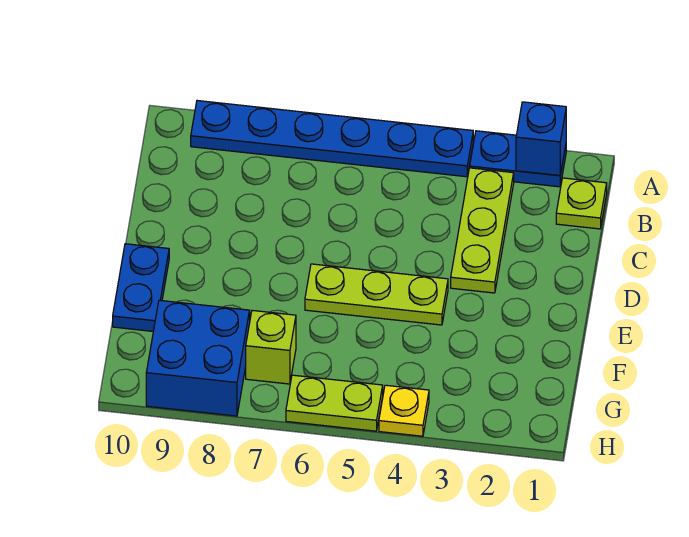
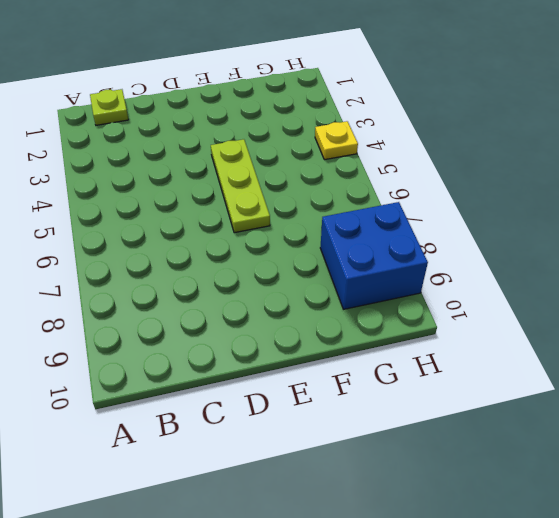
none -> blue plate A2:A3 level 1
none -> blue plate A4:A9 level 1

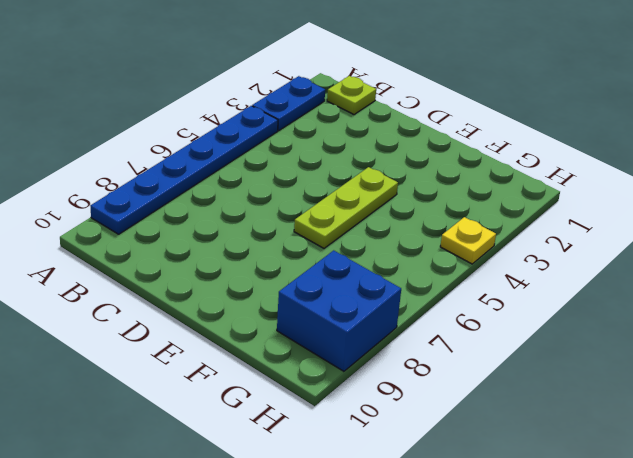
none -> lime plate B3:D3 level 1
none -> blue plate E10:F10 level 1

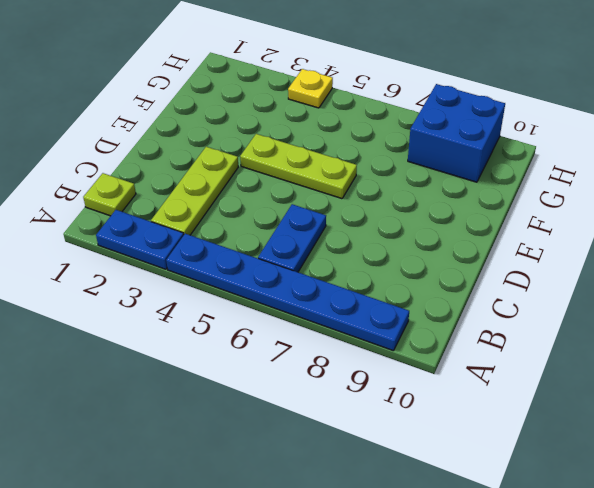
blue plate B6:C6 level 1 -> blue plate E10:F10 level 1
none -> lime brick G7 level 1
none -> lime plate H5:H6 level 1

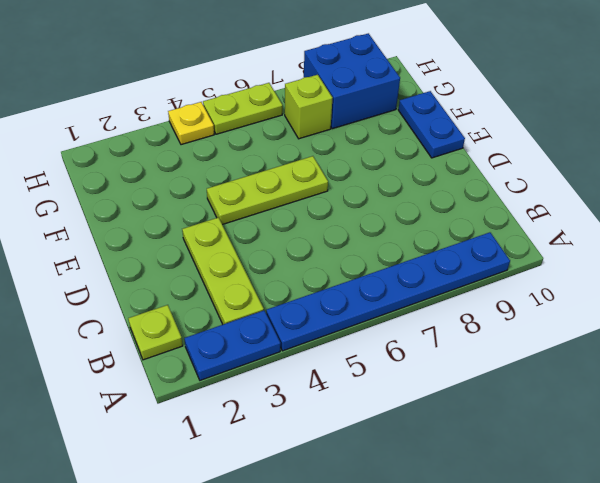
none -> blue brick A2 level 2

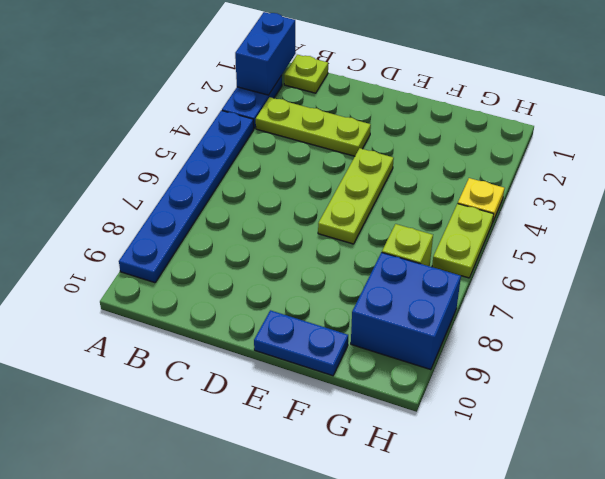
blue brick A1:A2 level 2 -> blue brick A2 level 2

